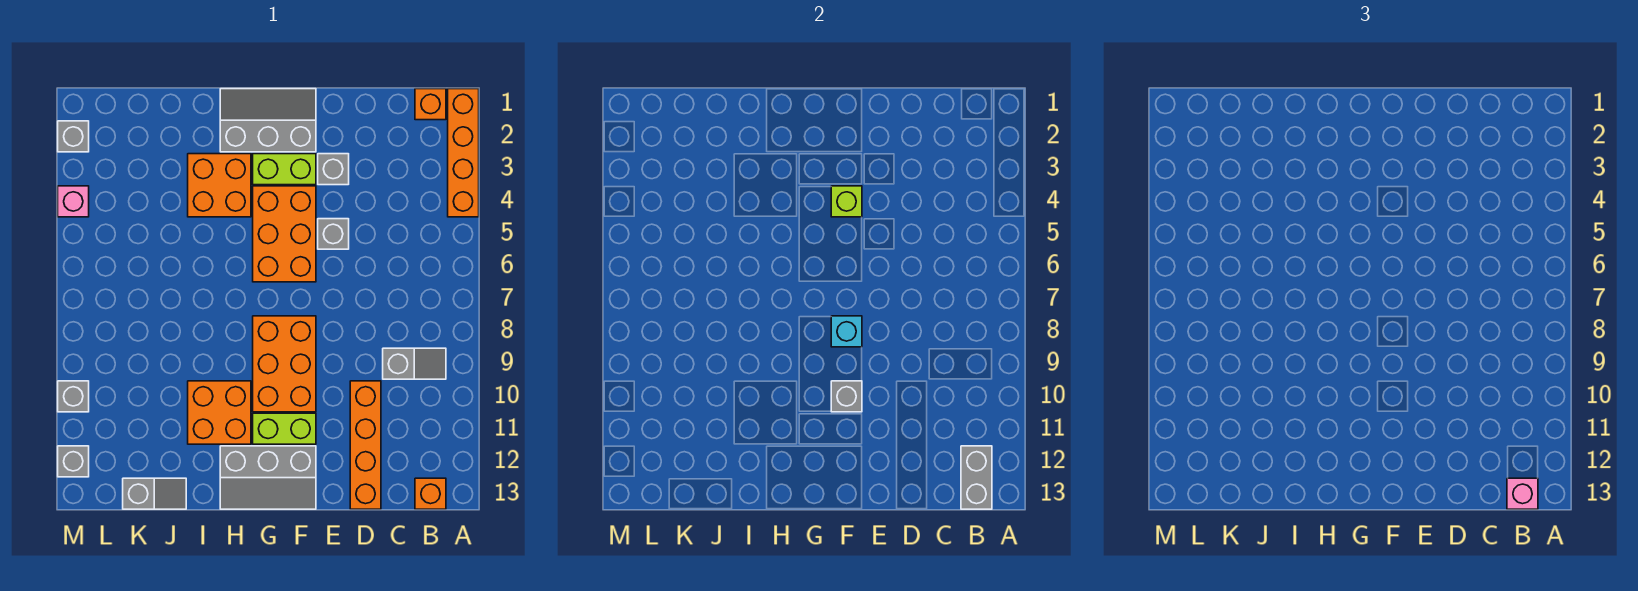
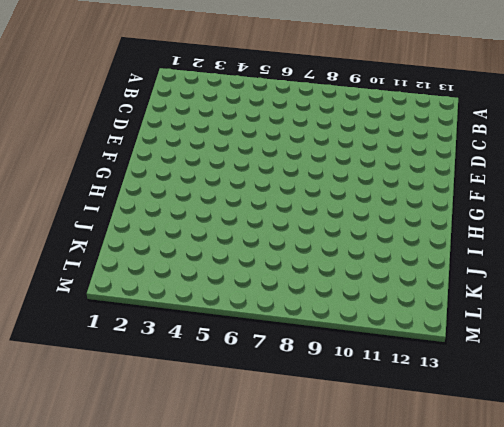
none -> orange brick A1:A4 level 1
none -> orange brick B1 level 1
none -> grey slope B9:C9 level 1 top C

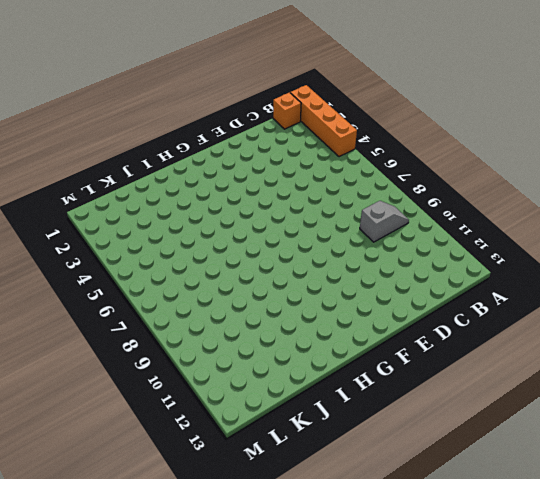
none -> orange brick B13 level 1
none -> orange brick D10:D13 level 1
none -> grey brick E3 level 1

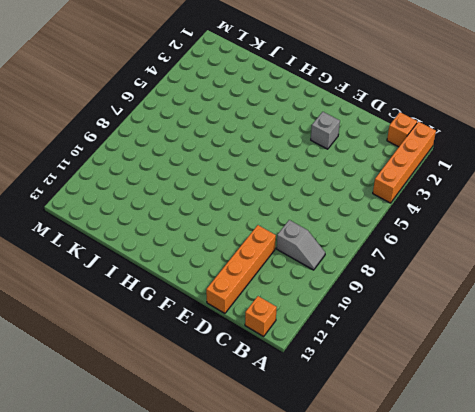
none -> grey brick E5 level 1
none -> grey slope F1:H2 level 1 top 2
none -> lime brick F3:G3 level 1

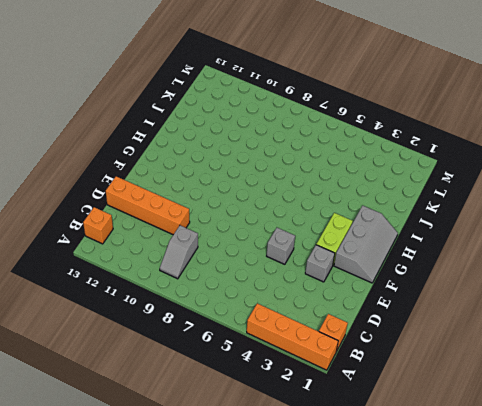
none -> orange brick F4:G6 level 1
none -> orange brick F8:G10 level 1
none -> lime brick F11:G11 level 1

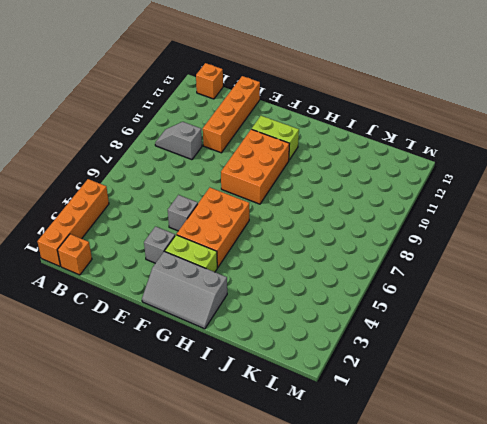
none -> grey slope F12:H13 level 1 top 12
none -> orange brick H3:I4 level 1
none -> orange brick H10:I11 level 1

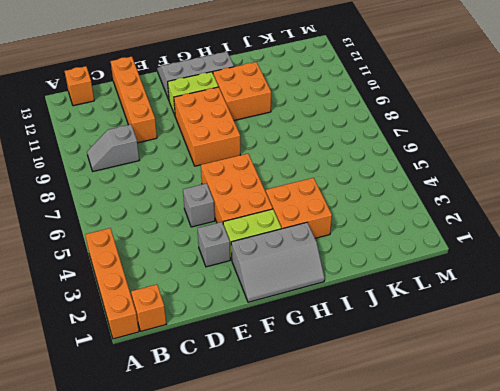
none -> grey slope J13:K13 level 1 top K
none -> grey brick M2 level 1
none -> pink brick M4 level 1

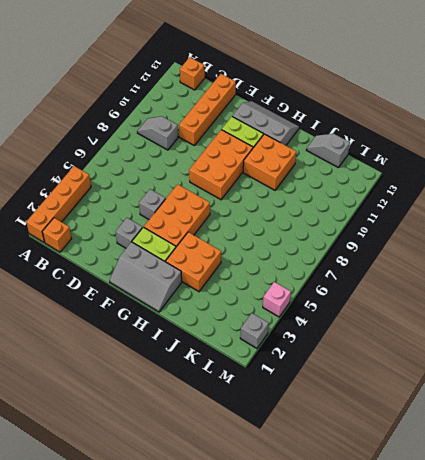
none -> grey brick M10 level 1
none -> grey brick M12 level 1
none -> grey brick B12:B13 level 2

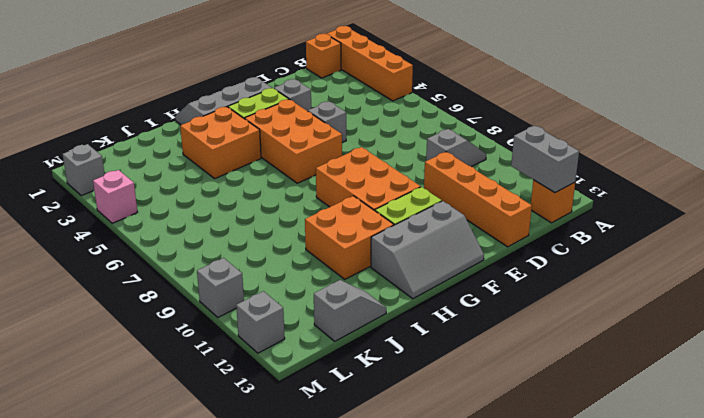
none -> lime brick F4 level 2
none -> cyan brick F8 level 2
none -> grey brick F10 level 2

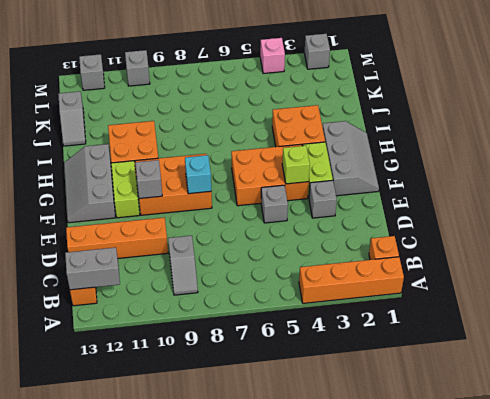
none -> pink brick B13 level 3

